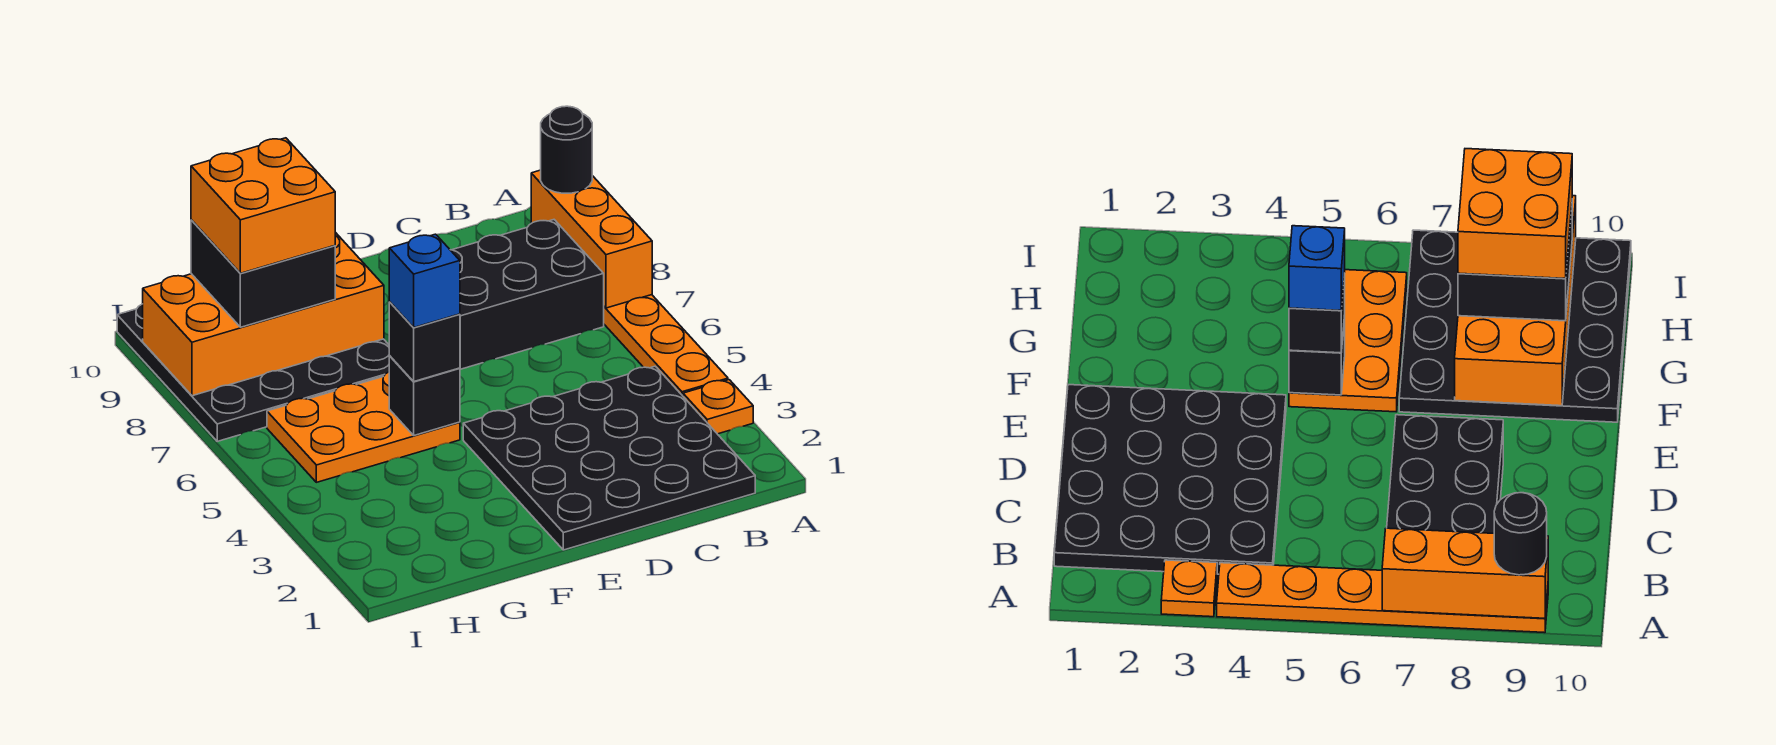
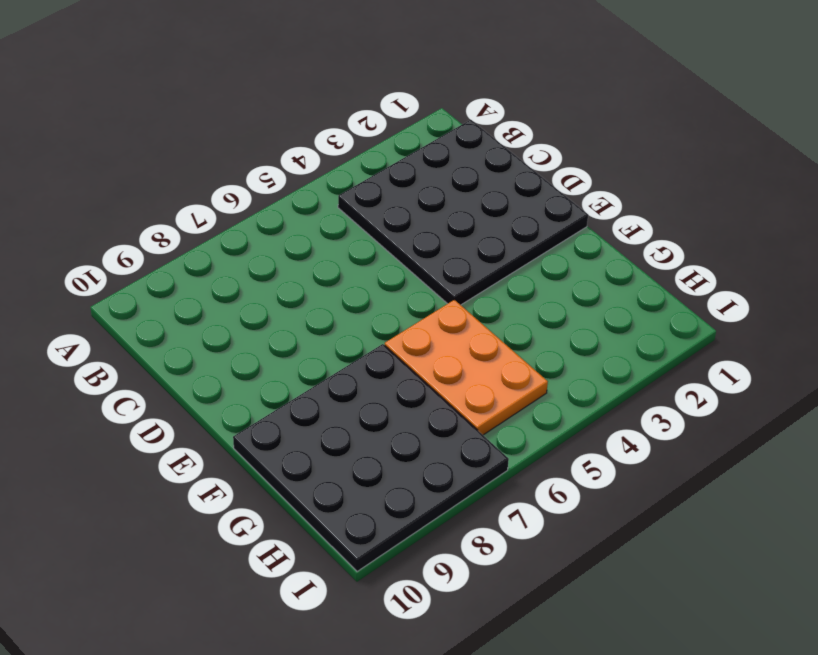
none -> orange plate A3 level 1
none -> orange plate A4:A9 level 1
none -> black brick B7:D8 level 1

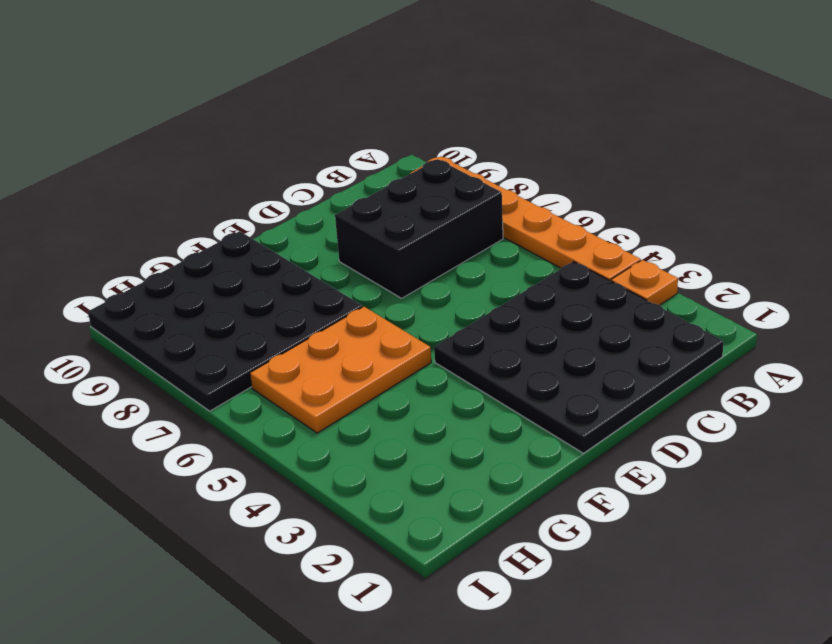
none -> orange brick A7:A9 level 2
none -> black brick F5 level 2
none -> orange brick F8:I9 level 2

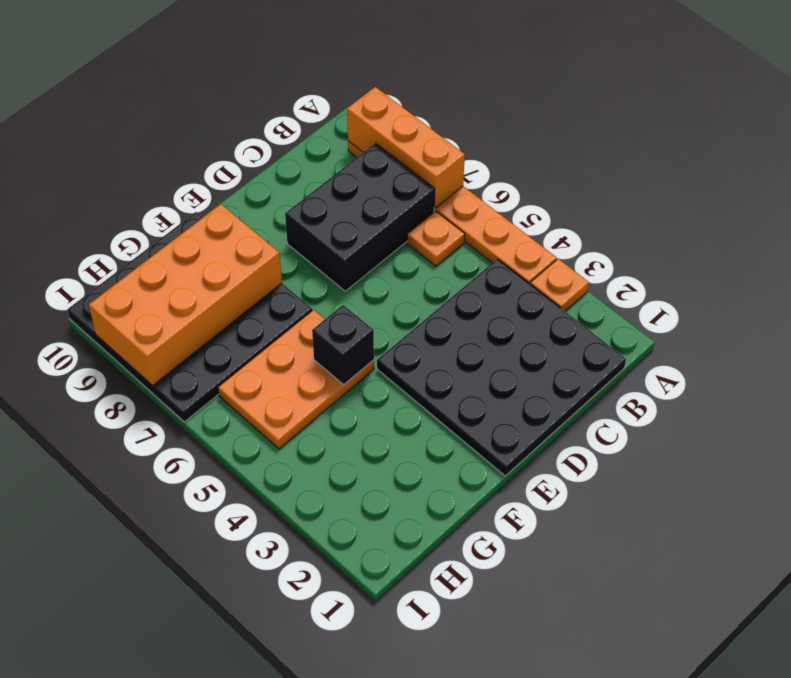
orange plate B6 level 1 -> none
none -> black round brick A9 level 3
none -> black brick F5 level 3
none -> black brick G8:H9 level 3

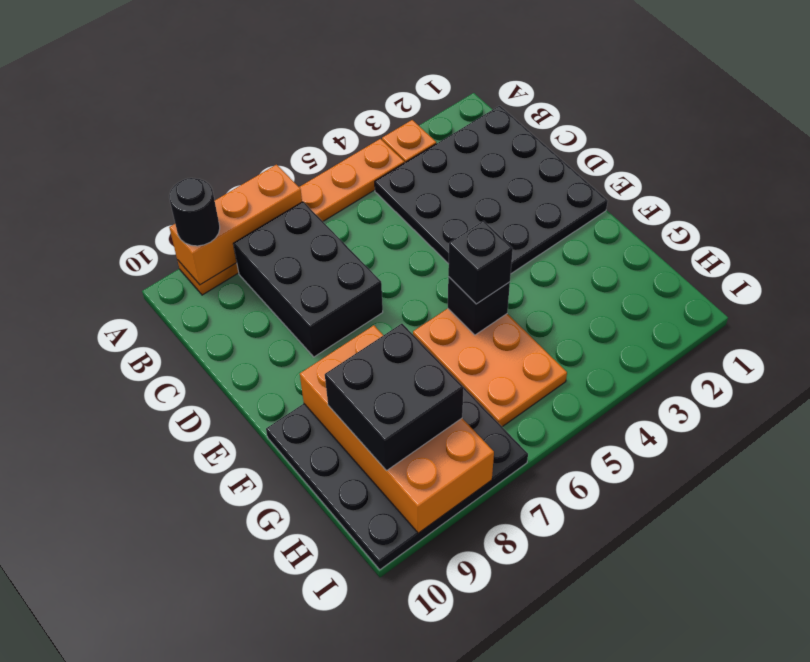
none -> blue brick F5 level 4
none -> orange brick G8:H9 level 4

